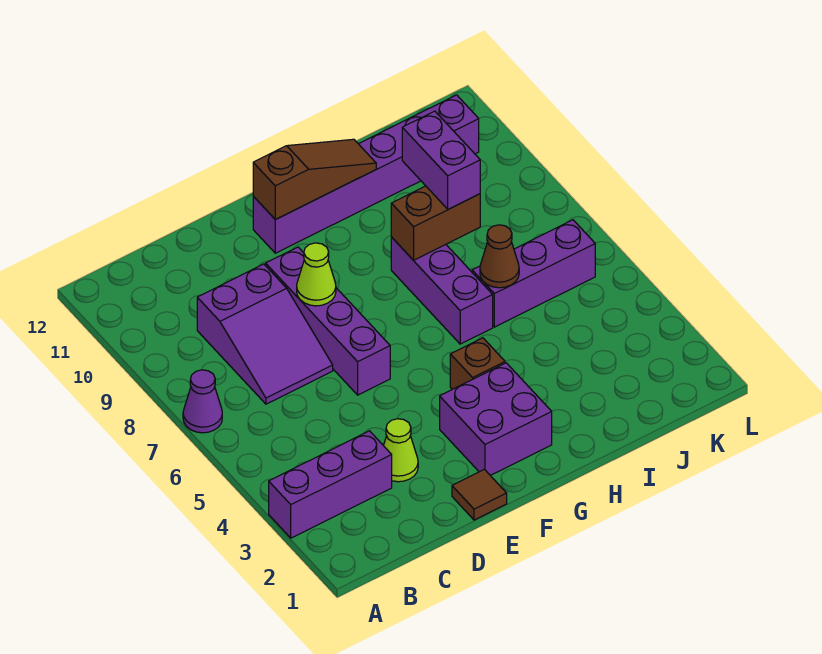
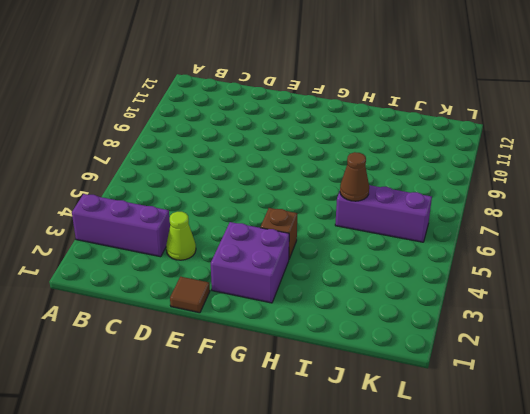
none -> purple cone A7 level 1
none -> purple slope C7:D9 level 1 top 9
none -> purple brick E6:E9 level 1

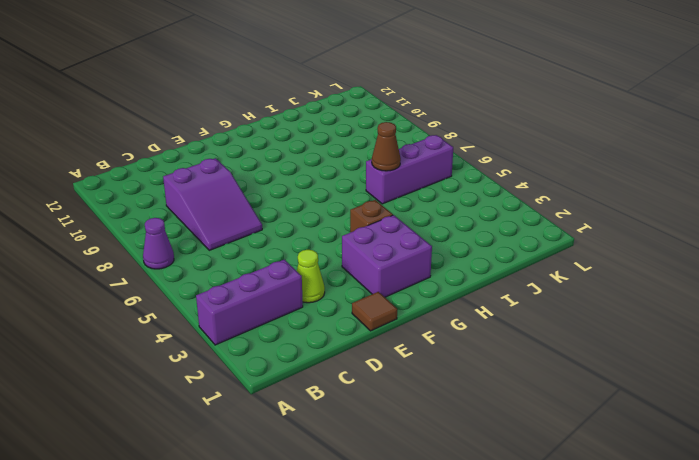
none -> purple brick E6:E9 level 1
none -> purple brick F11:K11 level 1
none -> purple brick H6:H8 level 1

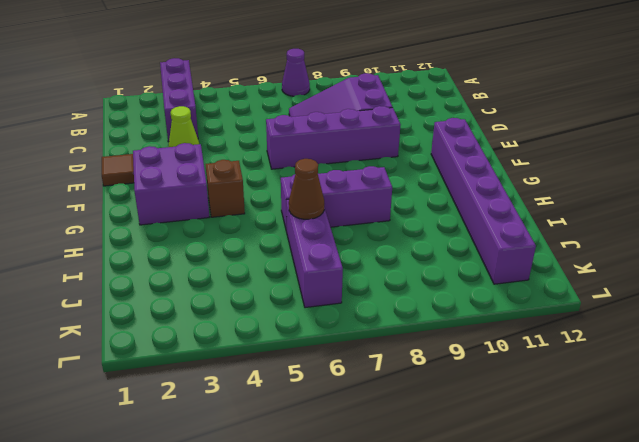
none -> lime cone E8 level 2
none -> brown slope F11:H11 level 2 top F
none -> brown brick H8:I8 level 2

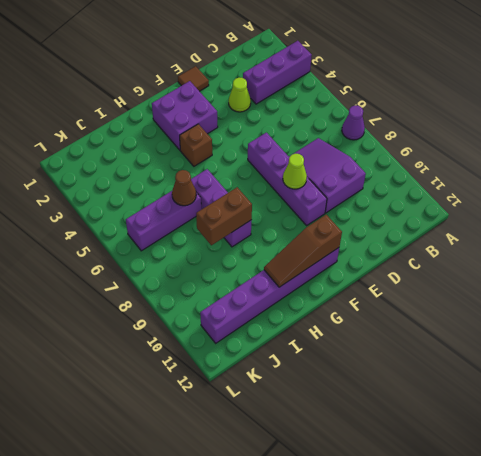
none -> purple brick I8:I9 level 3

